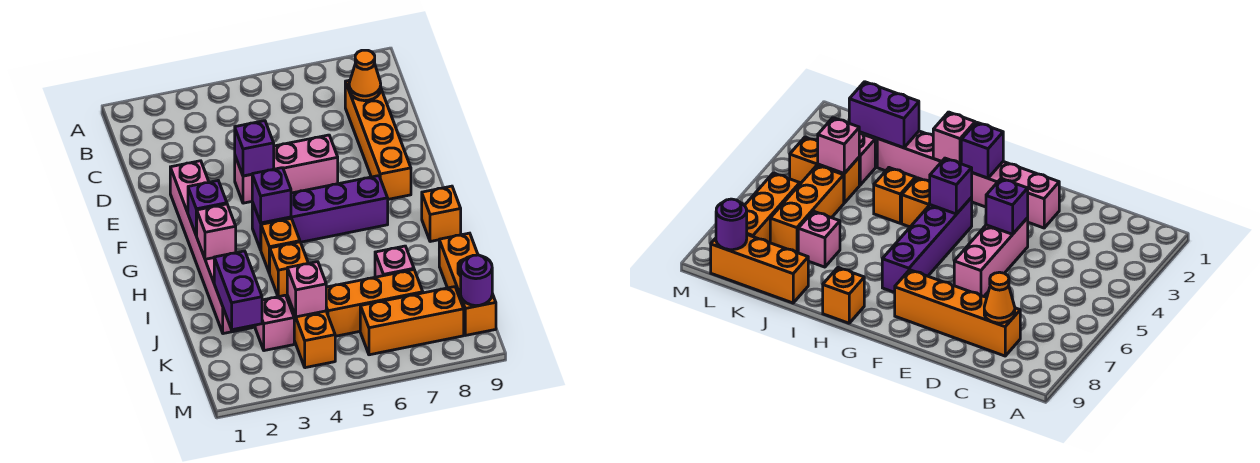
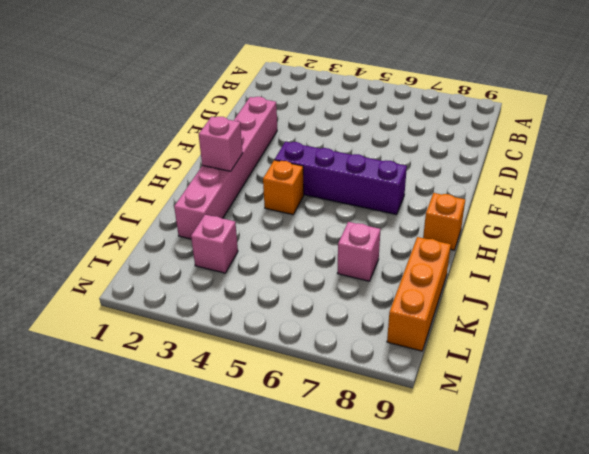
none -> orange brick C8:F8 level 1
none -> pink brick E4:E6 level 1
none -> orange brick I4 level 1

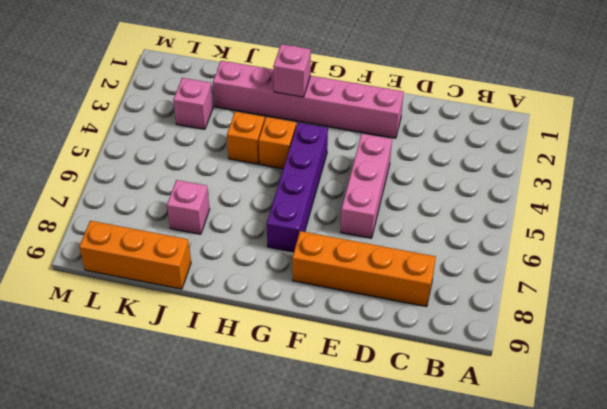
none -> orange brick H9 level 1
none -> orange brick K4:L4 level 1
none -> orange brick K5:K7 level 1

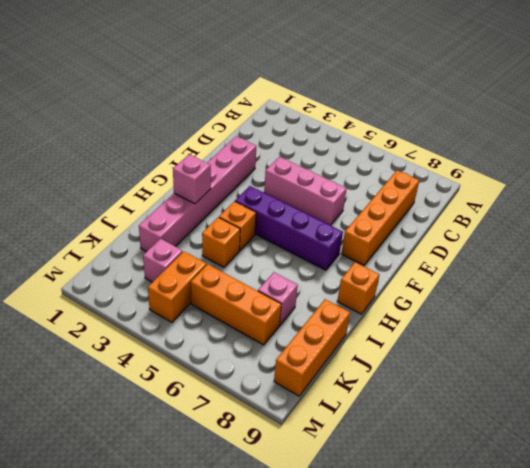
none -> orange brick L6:L8 level 1
none -> orange cone C8 level 2
none -> purple brick E4 level 2

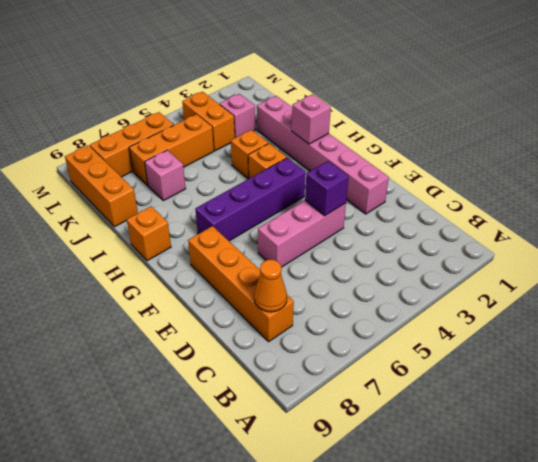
none -> purple brick G2 level 2
none -> purple brick G4 level 2
none -> purple brick J2:K2 level 2

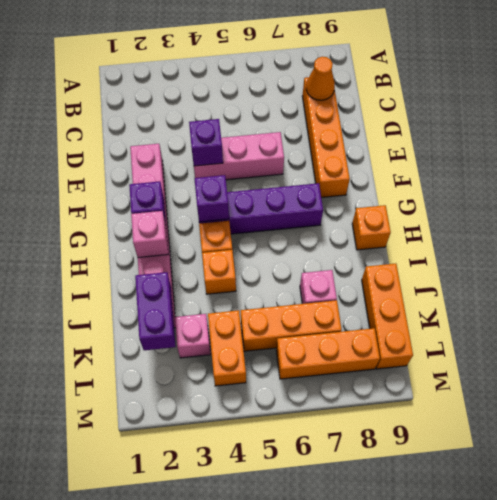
none -> pink brick K4 level 2
none -> purple round brick L9 level 2

